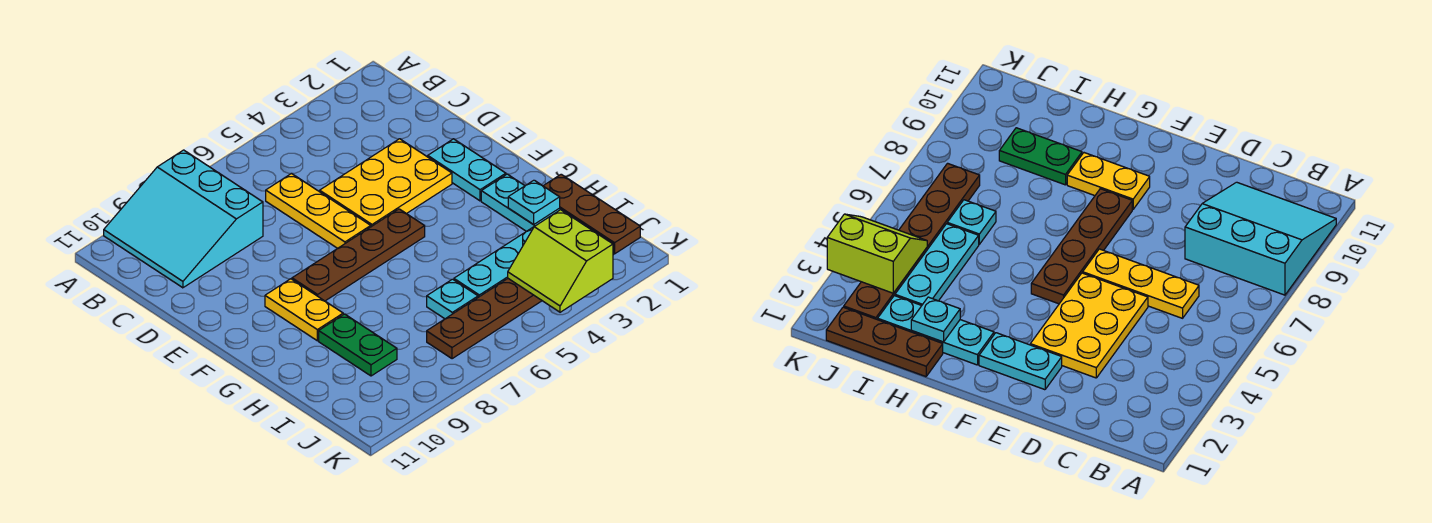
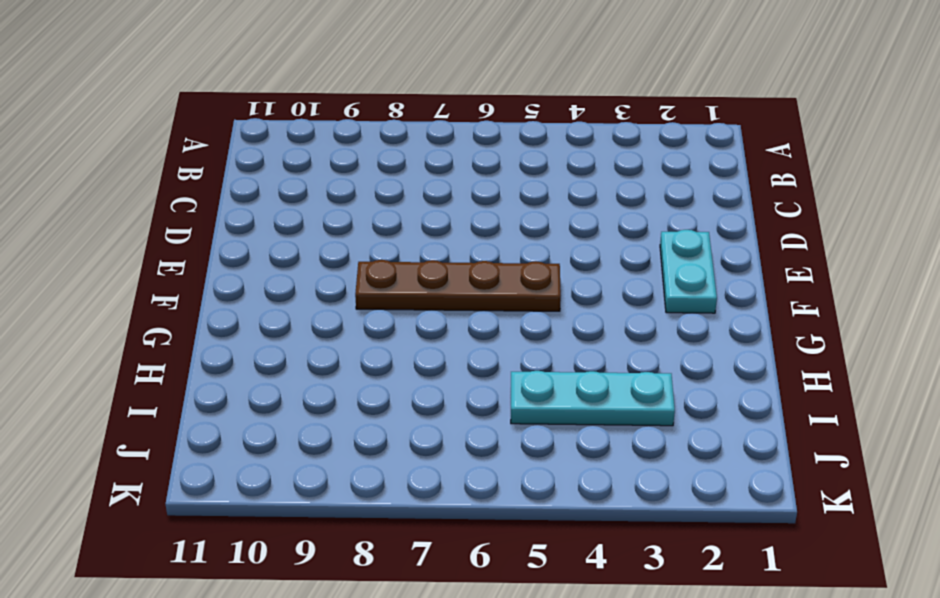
none -> cyan slope A8:C10 level 1 top 8
none -> yellow plate C6:E6 level 1
none -> yellow plate D3:E5 level 1

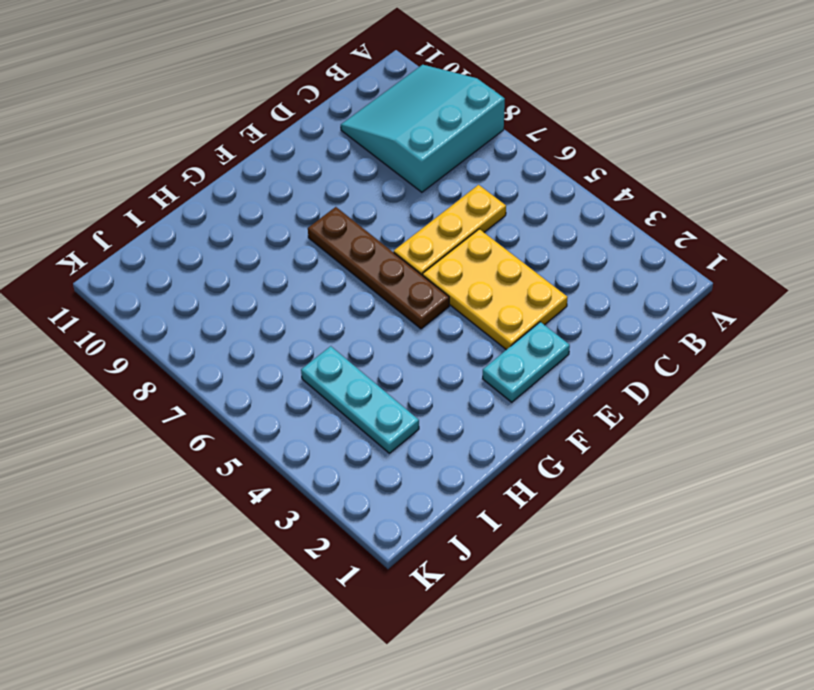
none -> yellow plate F9:G9 level 1
none -> cyan plate G2:I2 level 1
none -> brown plate H1:J1 level 1

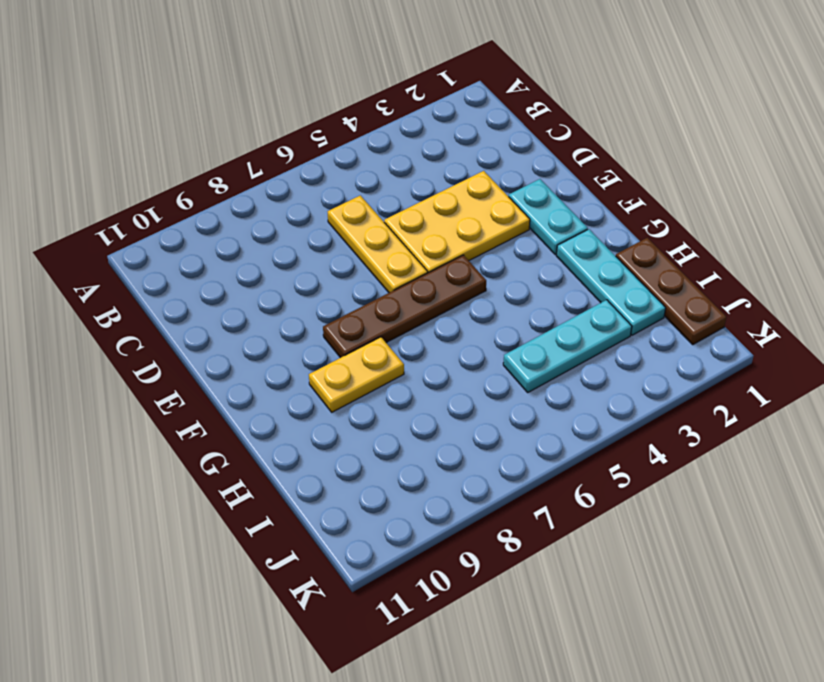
yellow plate G8:G9 level 1 -> yellow plate F9:G9 level 1
none -> cyan slope A8:C10 level 1 top 8
none -> green plate H9:I9 level 1
none -> cyan plate I6 level 1

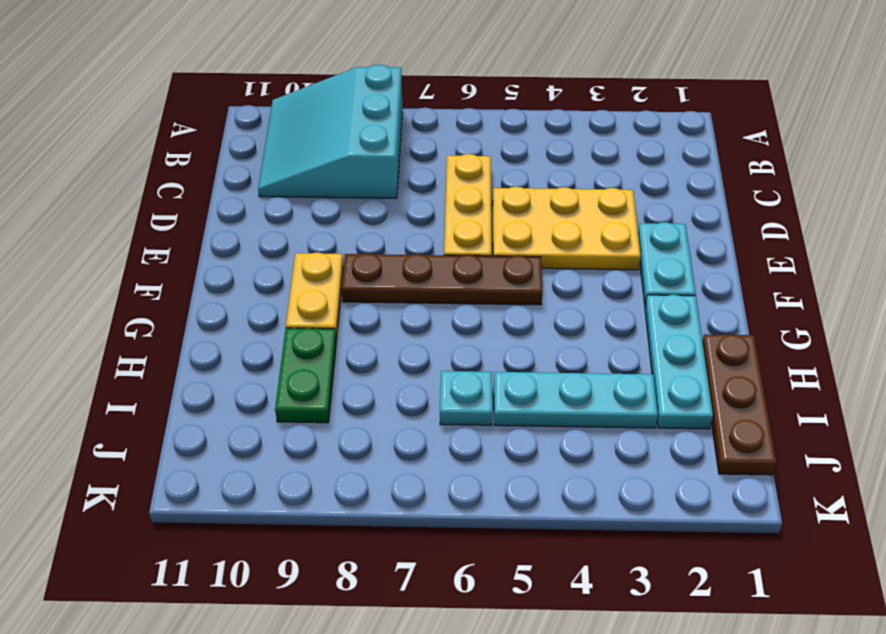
none -> brown plate J2:J7 level 1
none -> cyan plate H2 level 2
none -> lime slope J3:K4 level 2 top 3

